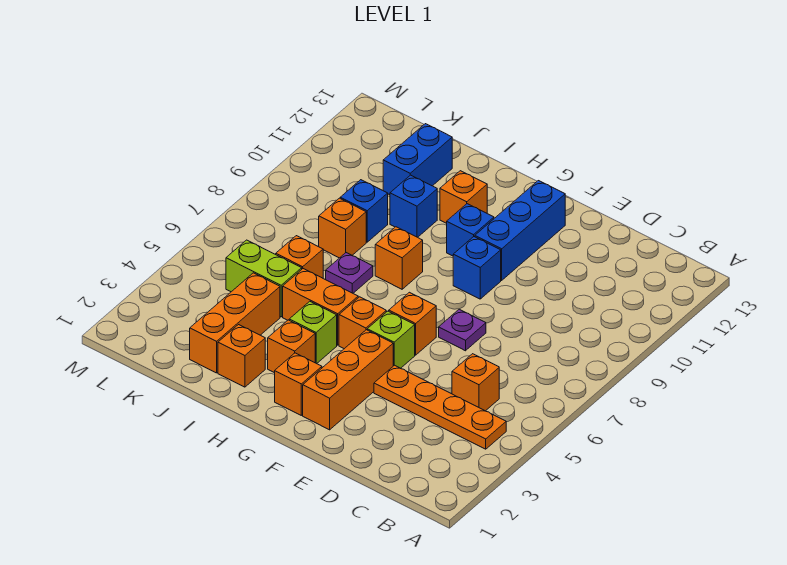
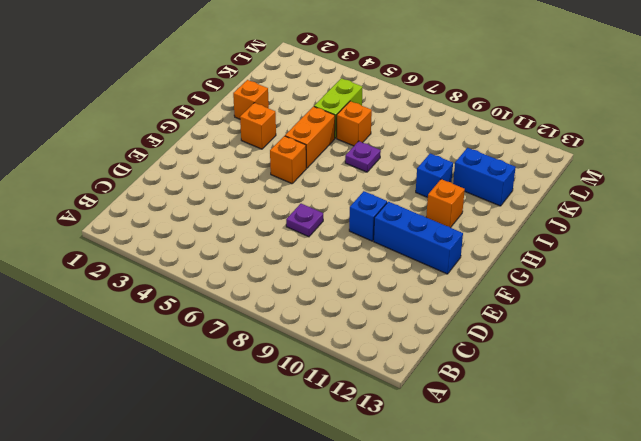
none -> orange plate B4:E4 level 1
none -> orange brick C5 level 1
none -> orange brick F2:F4 level 1

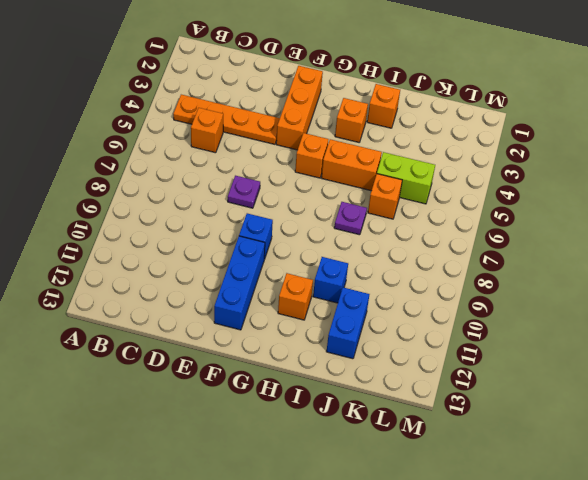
none -> lime brick F5 level 1
none -> orange brick F6 level 1
none -> orange brick G2 level 1

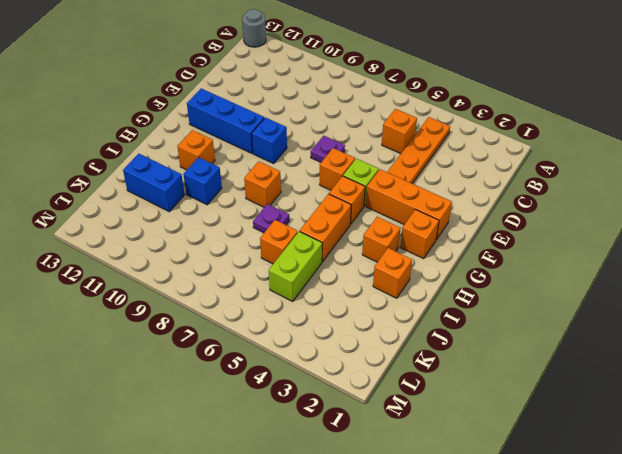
grey round brick A13 level 1 -> none
none -> blue brick G10 level 1
none -> lime brick H4 level 1
none -> orange brick J2:J4 level 1

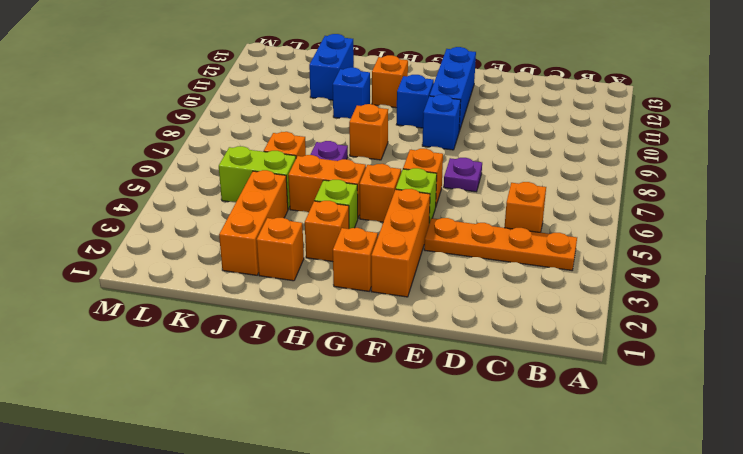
none -> orange brick J8 level 1
none -> blue brick J9 level 1

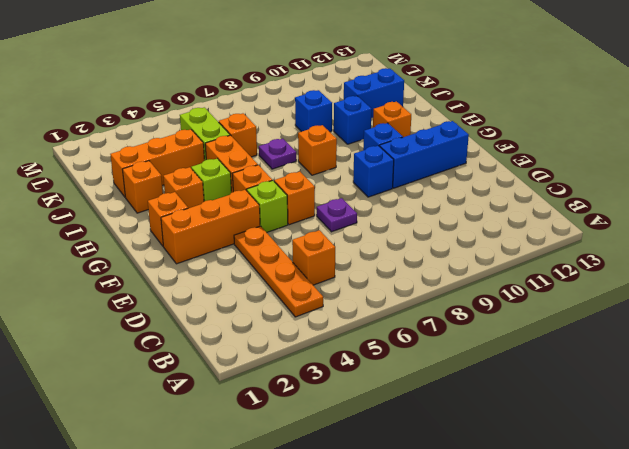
none -> orange brick J8 level 1

